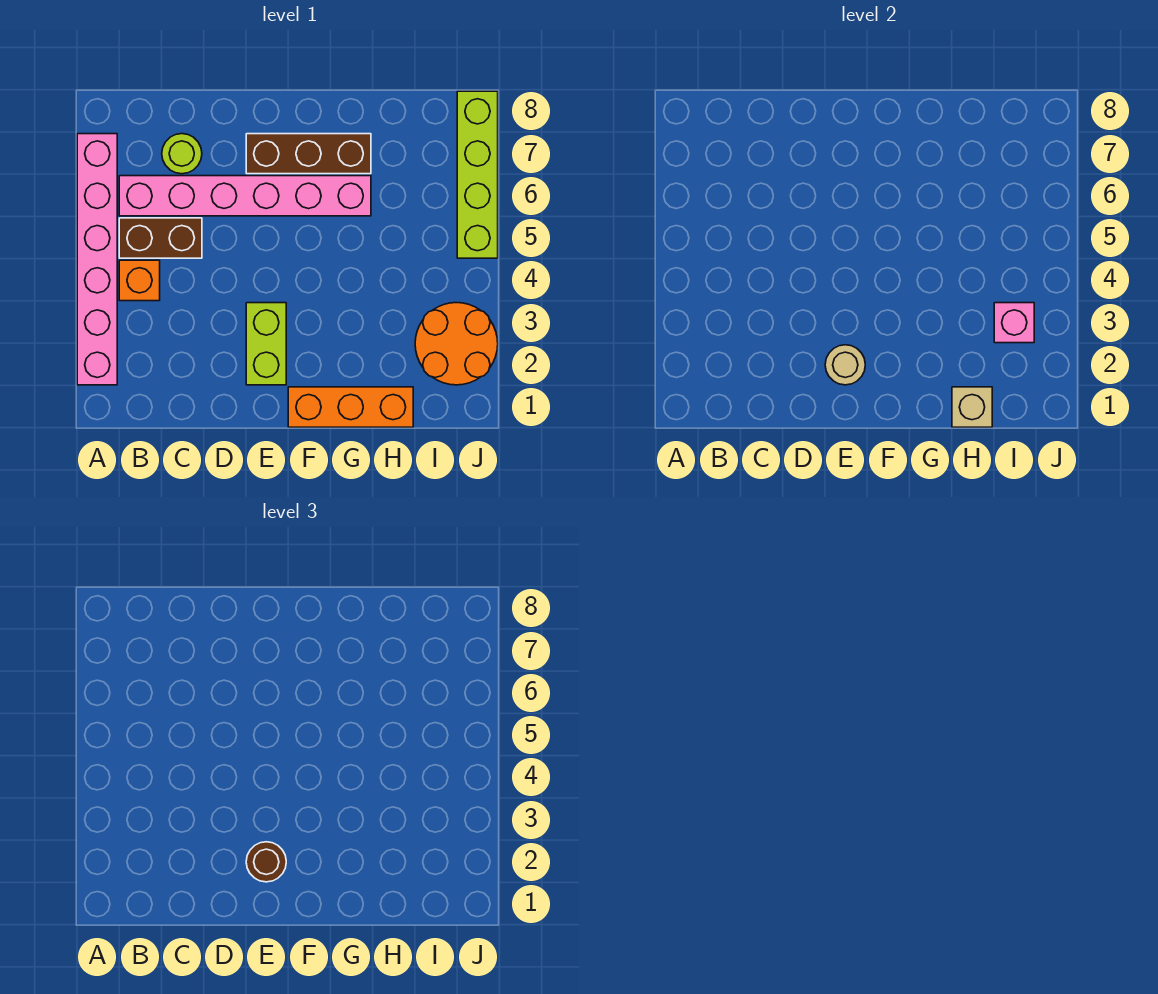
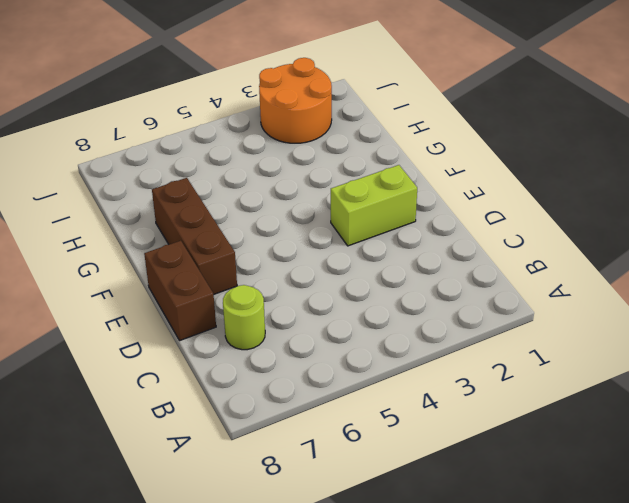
brown brick D8:E8 level 1 -> brown brick B5:C5 level 1
none -> pink brick A2:A7 level 1
none -> orange brick B4 level 1
none -> pink brick B6:G6 level 1

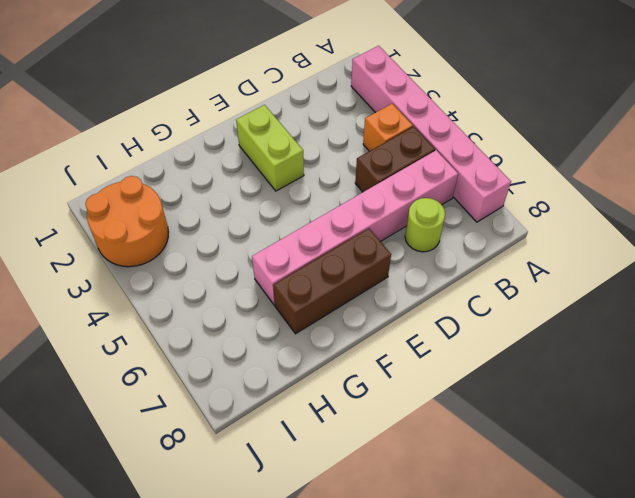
none -> orange brick F1:H1 level 1
none -> lime brick J5:J8 level 1
none -> tan round brick E2 level 2

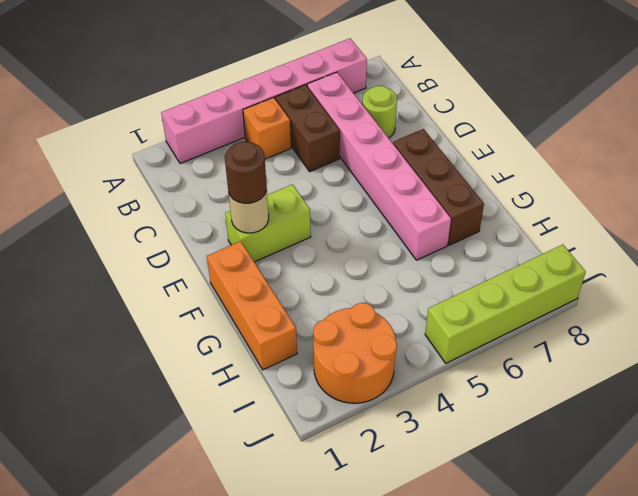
none -> tan brick H1 level 2
none -> pink brick I3 level 2

